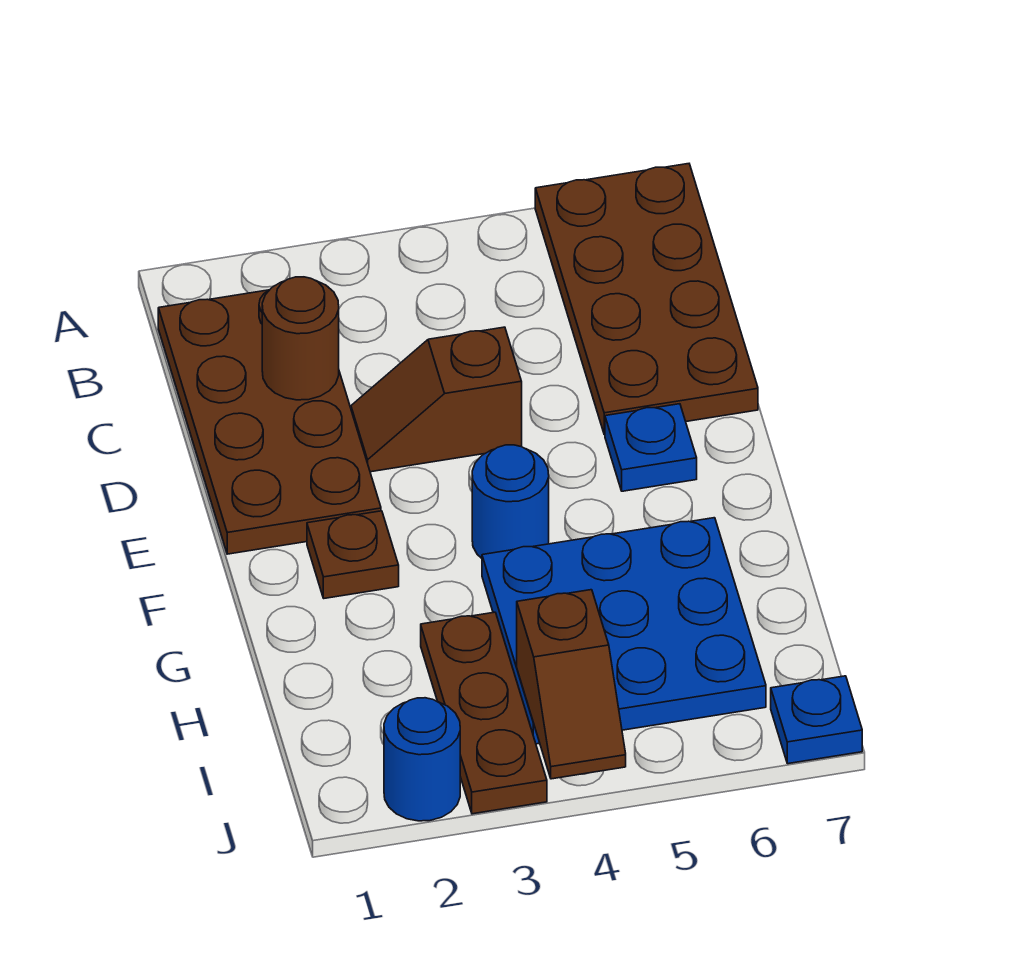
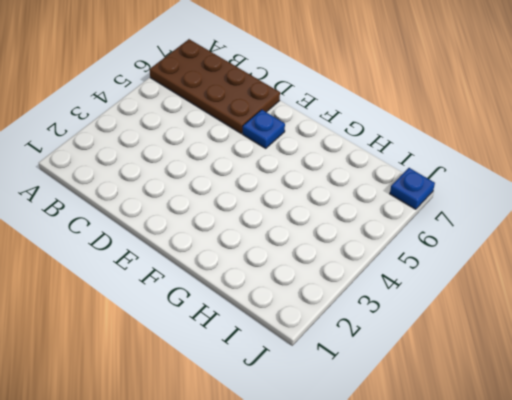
none -> brown plate B1:E2 level 1
none -> brown slope D3:D4 level 1 top 4
none -> brown plate F2 level 1

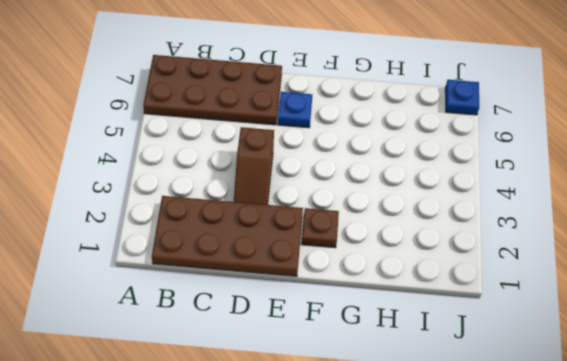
none -> blue round brick F4 level 1
none -> blue plate G4:I6 level 1
none -> brown plate H3:J3 level 1

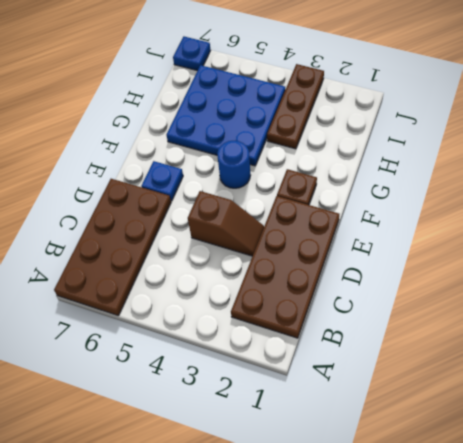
none -> blue round brick J2 level 1
none -> brown round brick C2 level 2
none -> brown slope I4:J4 level 2 top I

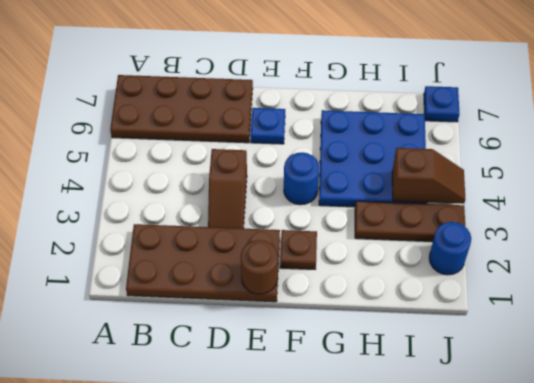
brown round brick E1 level 2 -> brown round brick C2 level 2

